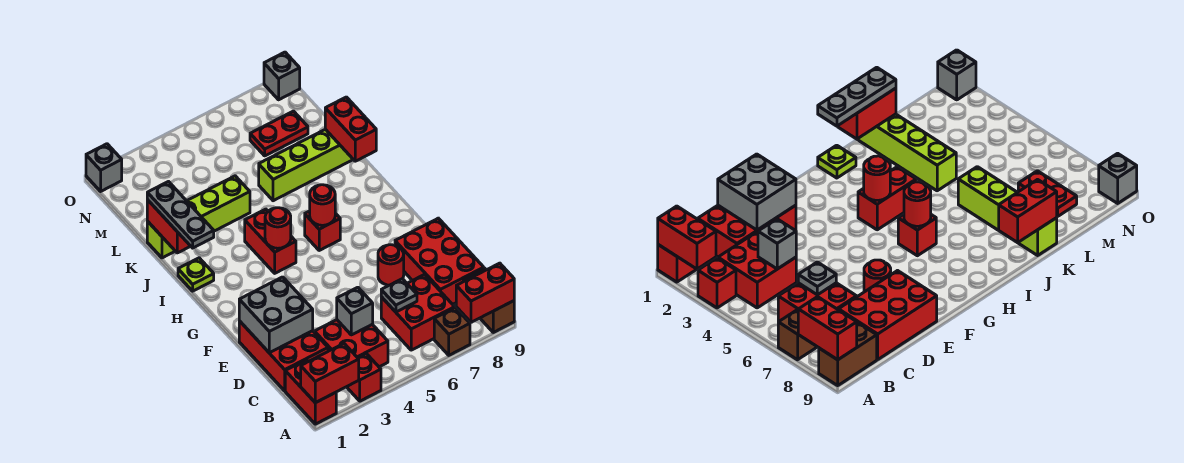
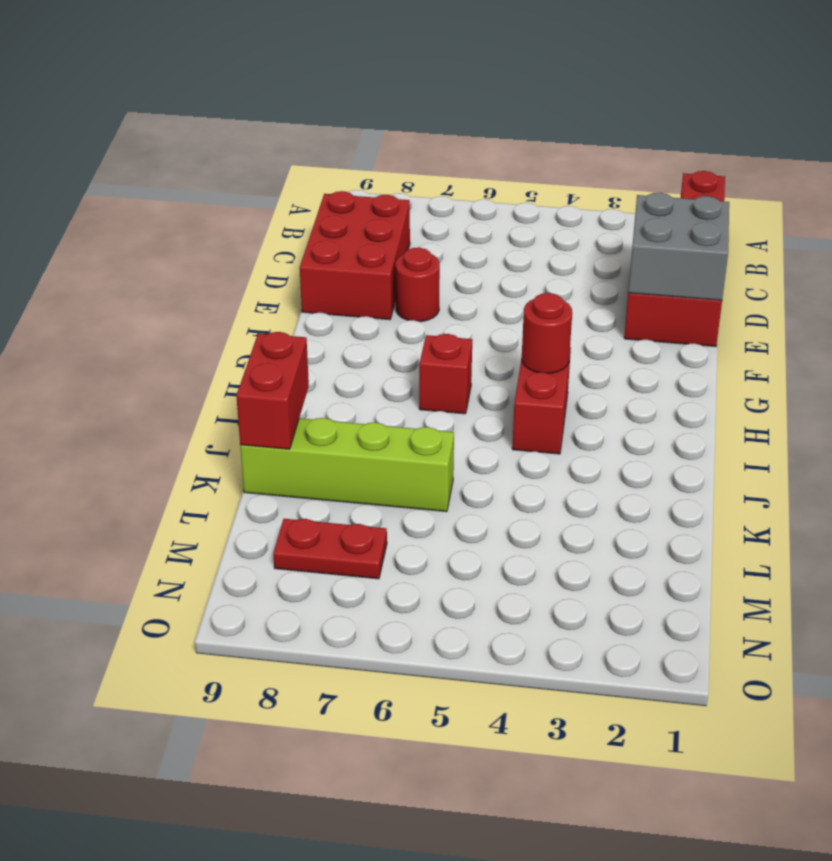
none -> red brick A3 level 1
none -> brown brick A7 level 1
none -> brown brick A9:B9 level 1

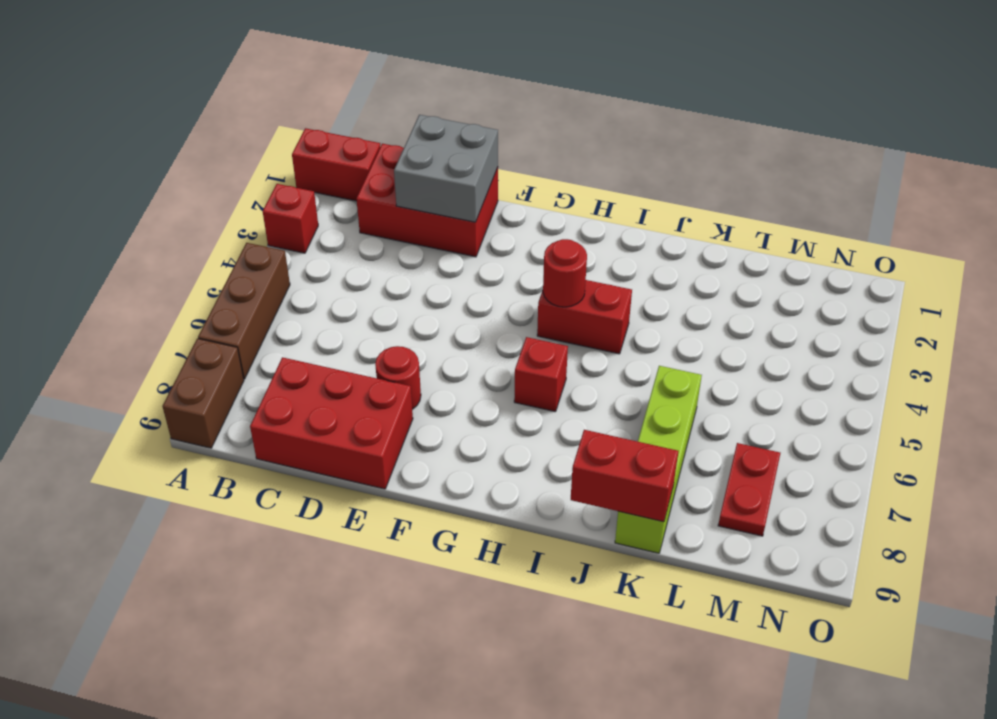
brown brick A5:A7 level 1 -> brown brick A7 level 1
brown brick A8:A9 level 1 -> brown brick A9:B9 level 1
none -> red brick B3:C4 level 1
none -> red brick B6:C7 level 1
none -> lime plate I1 level 1

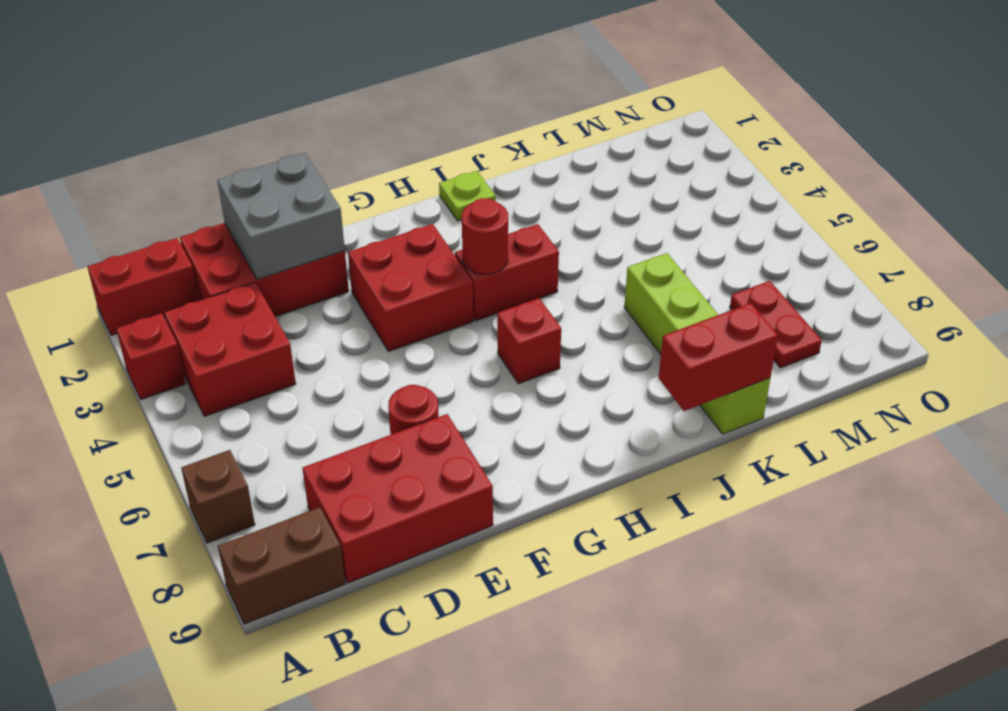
red brick F3:G4 level 1 -> red brick B6:C7 level 1
none -> lime brick K1:K4 level 1
none -> grey brick O1 level 1
none -> grey brick O9 level 1

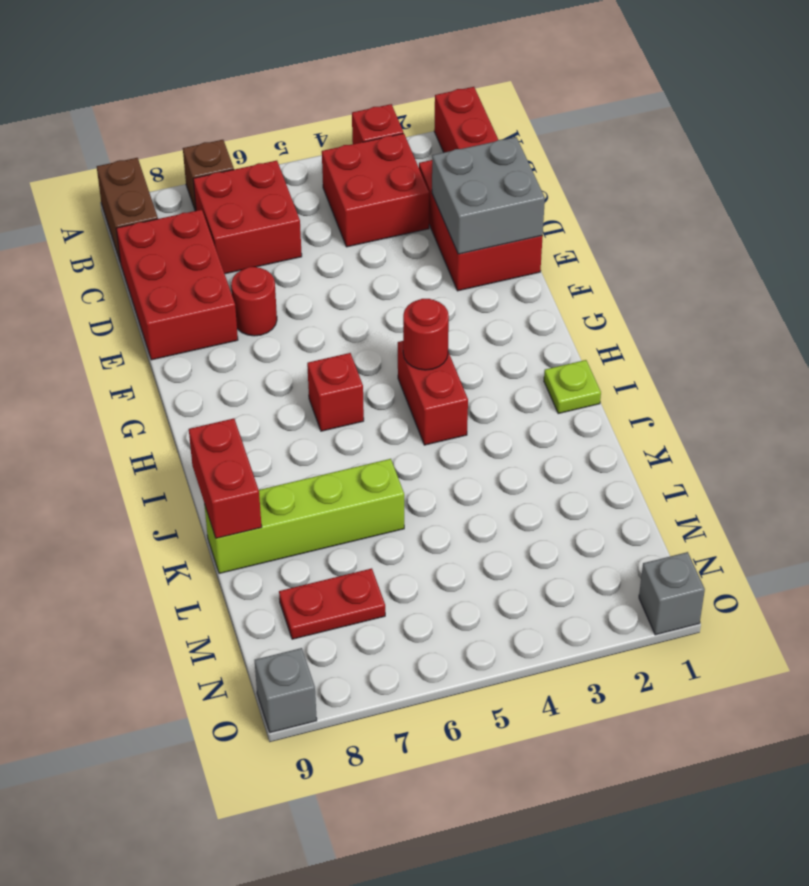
none -> lime brick K1:K4 level 1
none -> red brick A1:A2 level 2
none -> red brick A8:A9 level 2

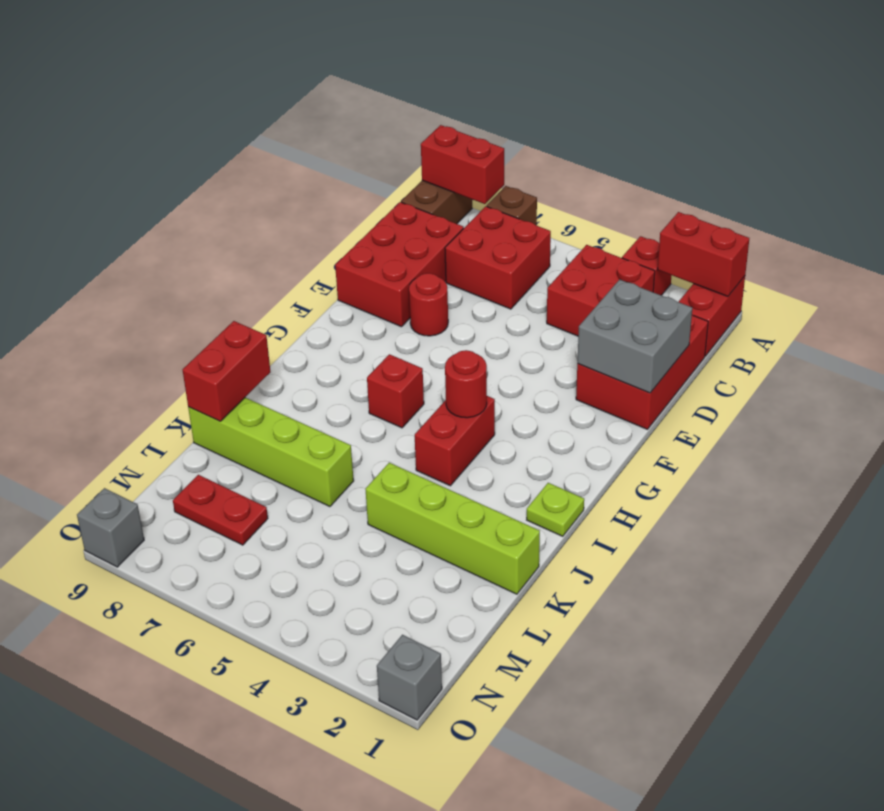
none -> grey brick C4 level 2
none -> grey plate C6 level 2
none -> red round brick H6 level 2

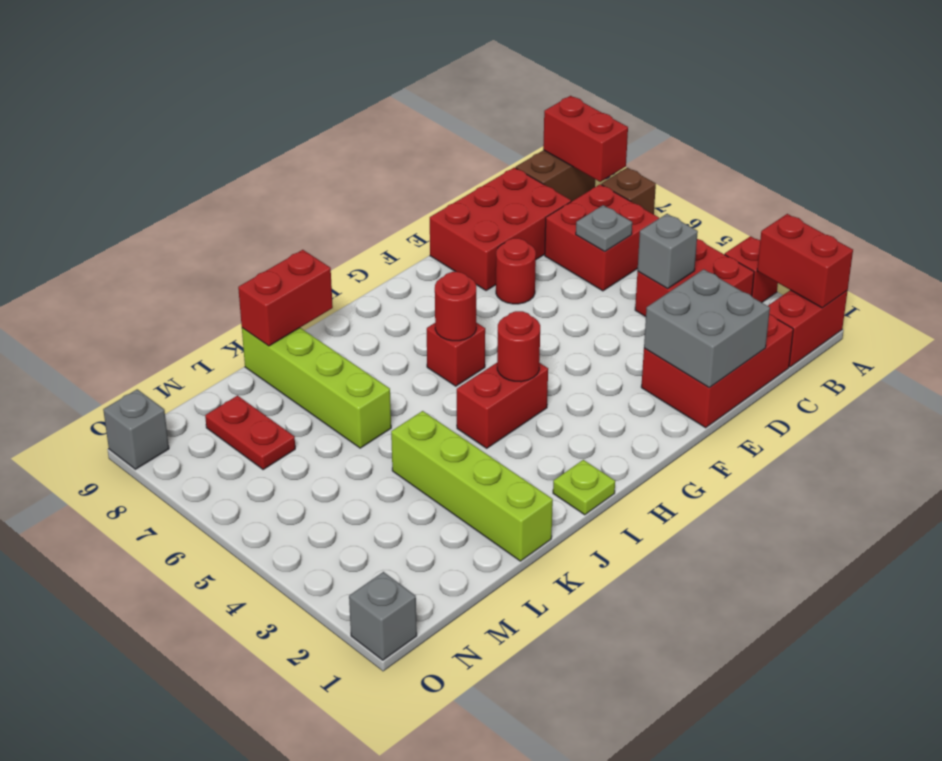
none -> red brick J1:K1 level 2
none -> grey plate I1:K1 level 3

